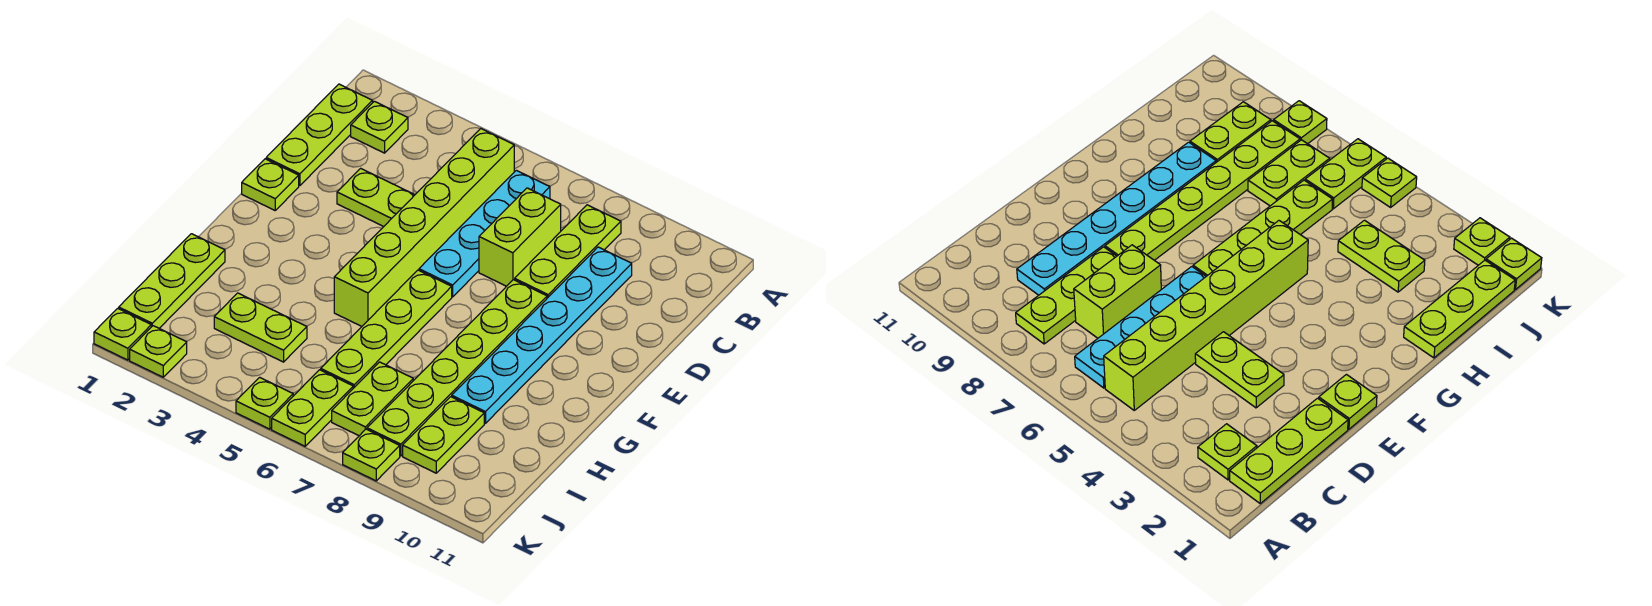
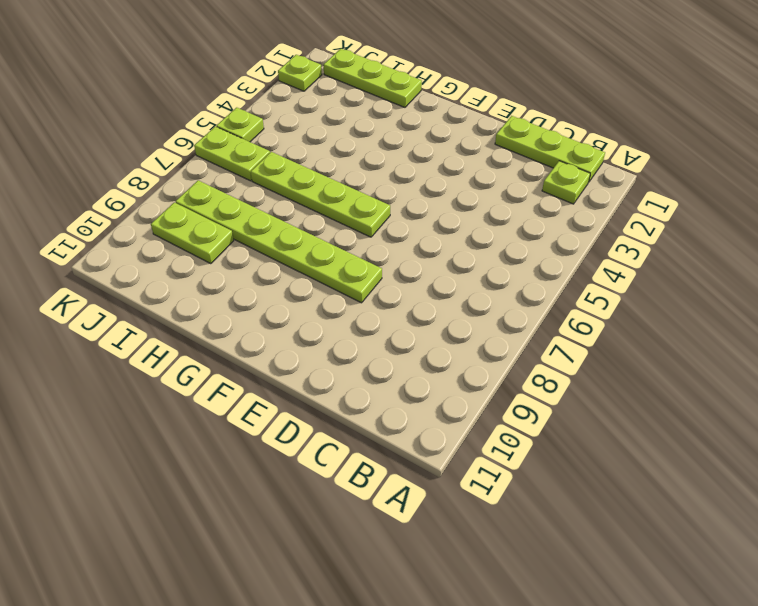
none -> lime brick B5:G5 level 1
none -> cyan plate B6:E6 level 1
none -> lime plate B8:D8 level 1

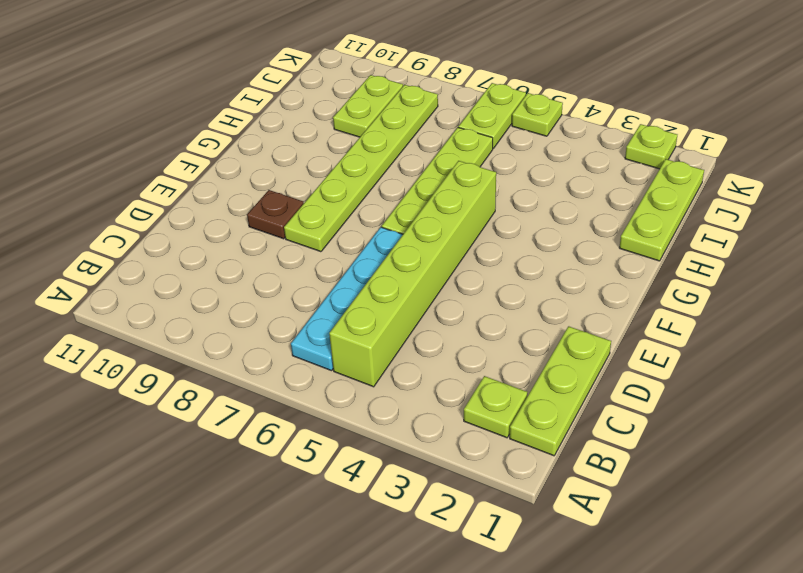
brown plate E9 level 1 -> cyan plate C9:H9 level 1
none -> lime plate B8:D8 level 1
none -> lime brick C7:D7 level 1
none -> lime plate D3:D4 level 1

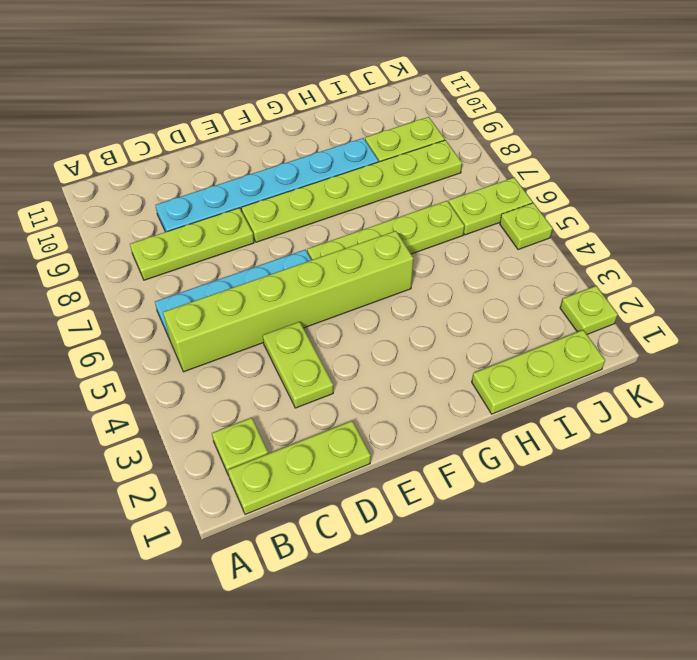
none -> lime brick C7:D7 level 1
none -> lime plate E1 level 1
none -> lime plate I3:I4 level 1

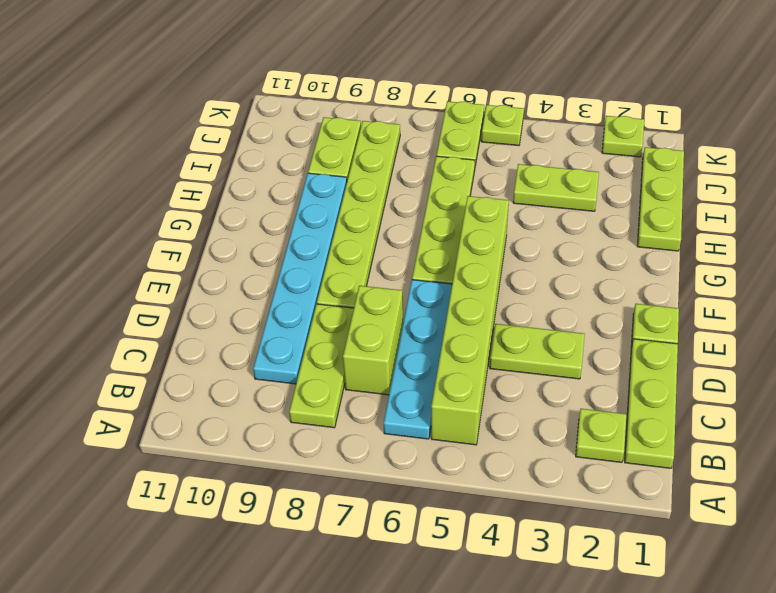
none -> lime plate I7:J7 level 1
none -> lime plate K1 level 1
none -> lime plate K8 level 1

